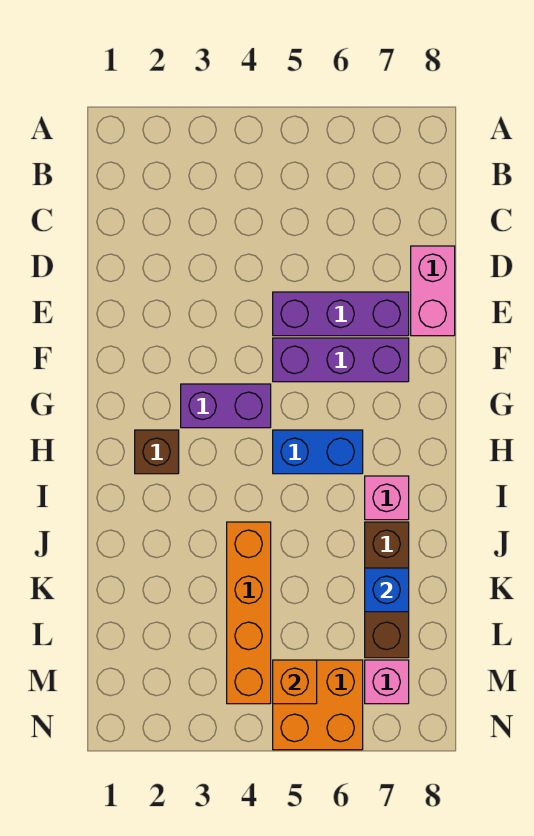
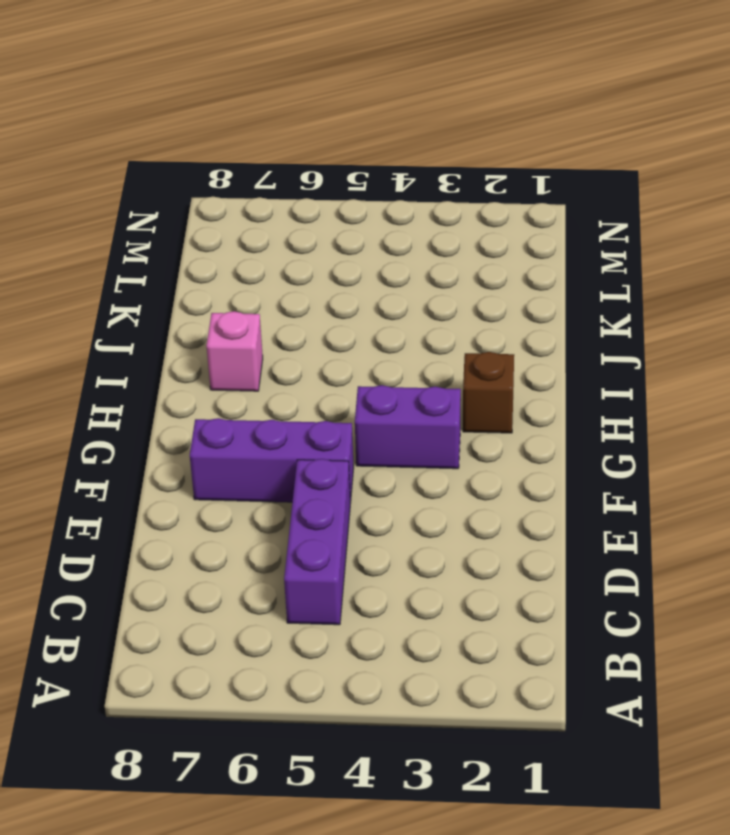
purple brick C5:E5 level 1 -> purple brick E5:E7 level 1
none -> pink brick D8:E8 level 1
none -> blue brick H5:H6 level 1
none -> orange brick J4:M4 level 1

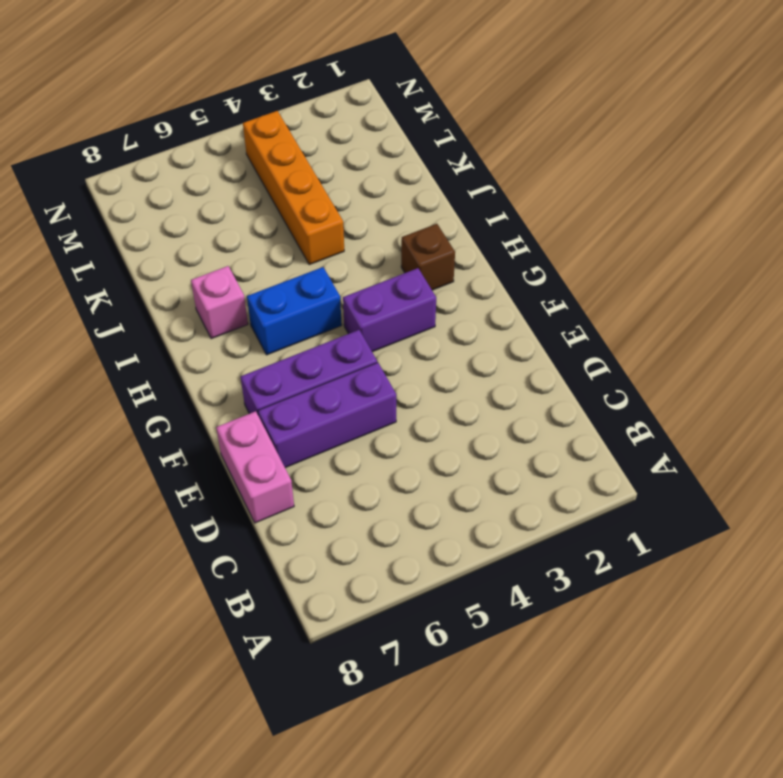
none -> brown brick J7:L7 level 1
none -> orange brick M5:N6 level 1
none -> pink brick M7 level 1

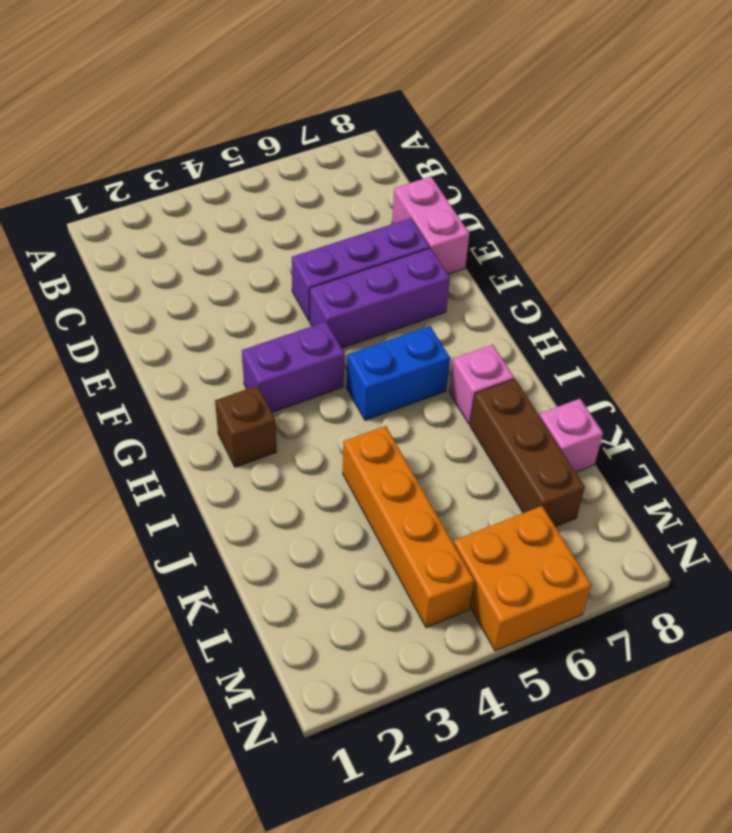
pink brick K8 level 1 -> pink brick M7 level 1
none -> blue brick K7 level 2
none -> orange brick M5 level 2

